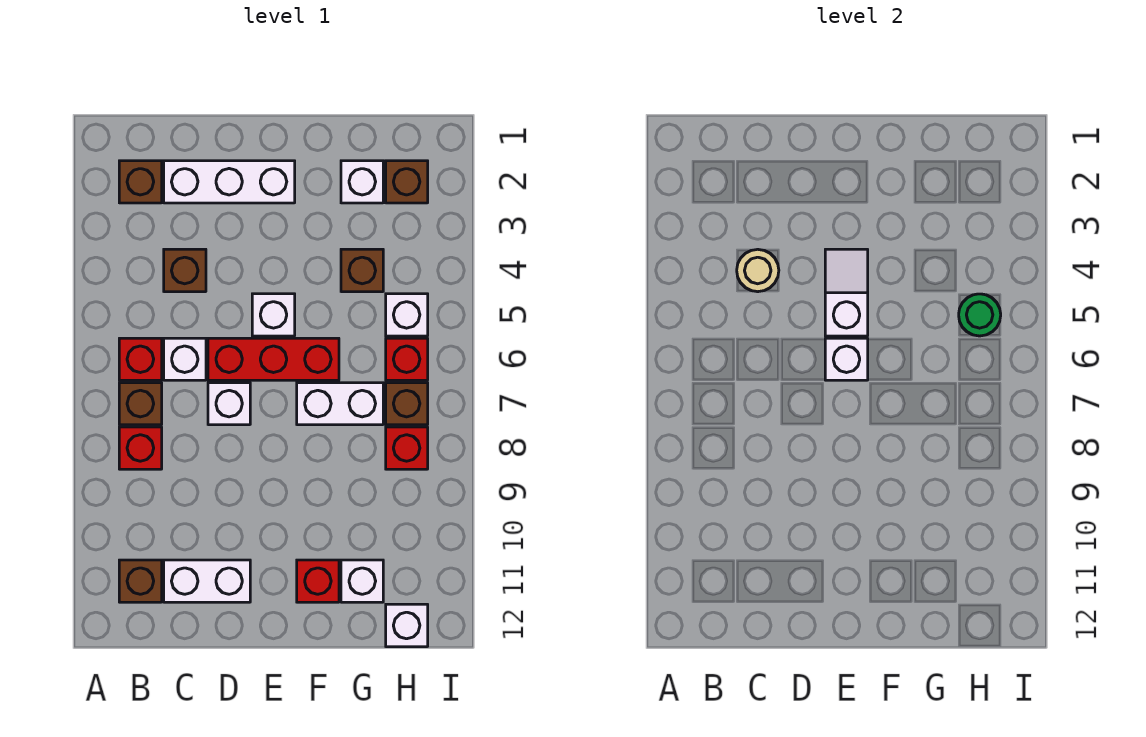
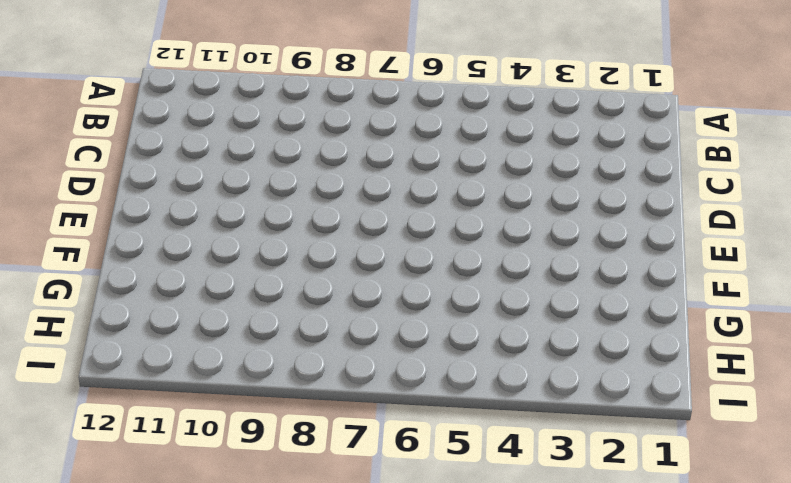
none -> brown brick B2 level 1
none -> red brick B6 level 1
none -> brown brick B7 level 1

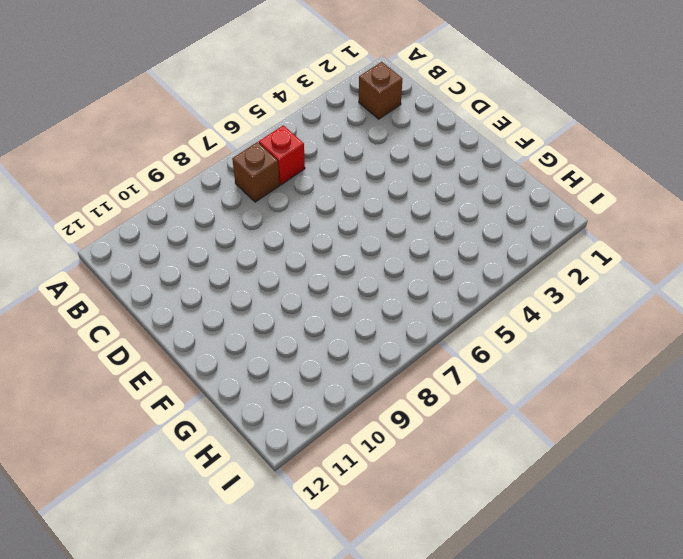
none -> red brick B8 level 1
none -> brown brick B11 level 1
none -> white brick C2:E2 level 1

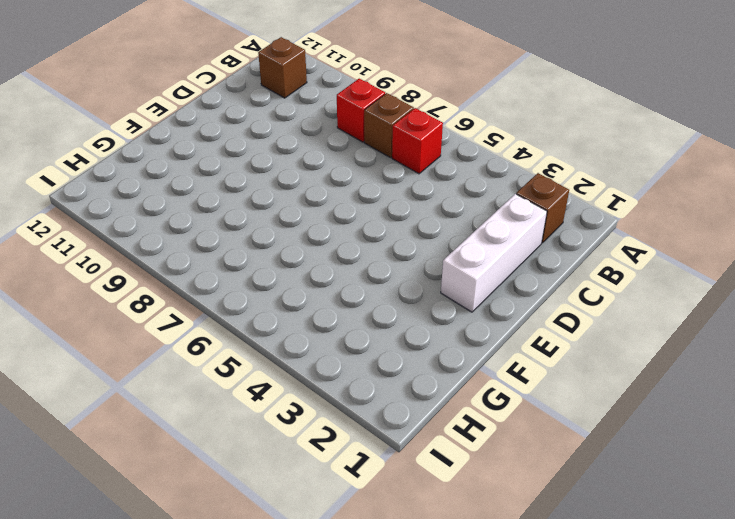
none -> brown brick C4 level 1
none -> white brick C6 level 1
none -> white brick C11:D11 level 1

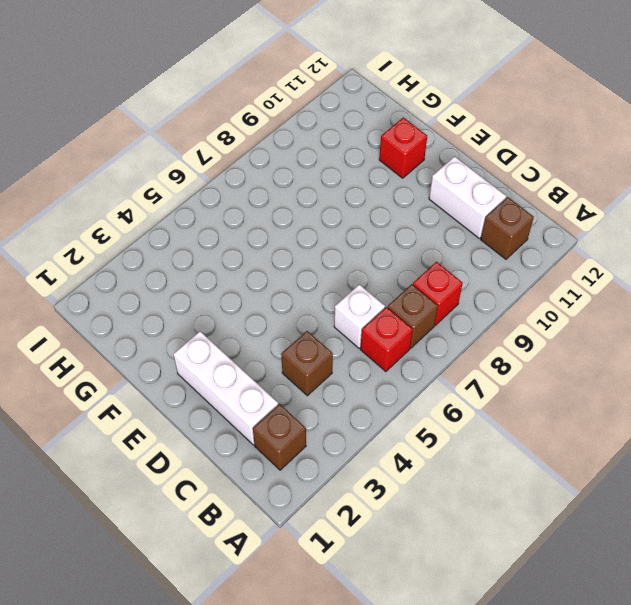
none -> red brick D6:F6 level 1
none -> white brick D7 level 1
none -> white brick E5 level 1

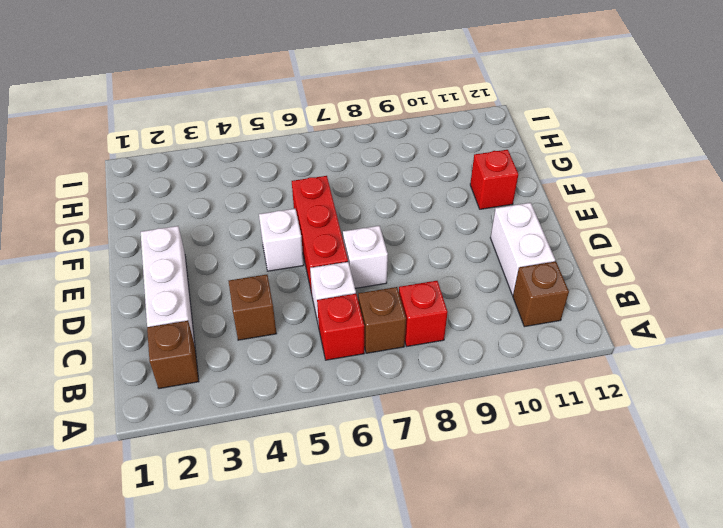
none -> white brick F7:G7 level 1
none -> white brick G2 level 1
none -> brown brick G4 level 1

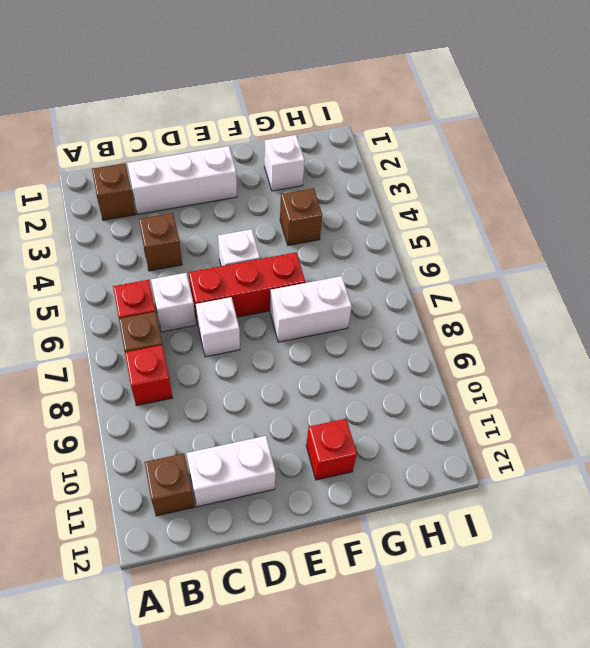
none -> white brick G11 level 1
none -> brown brick H2 level 1
none -> white brick H5 level 1

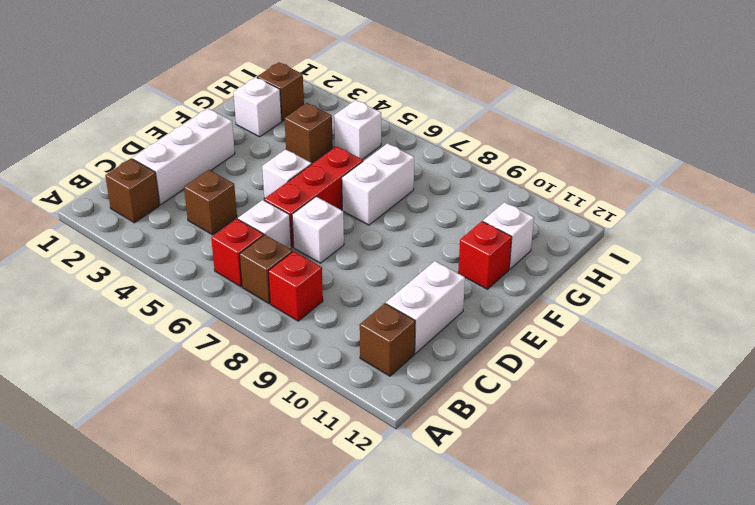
none -> red brick H6 level 1
none -> brown brick H7 level 1
none -> red brick H8 level 1

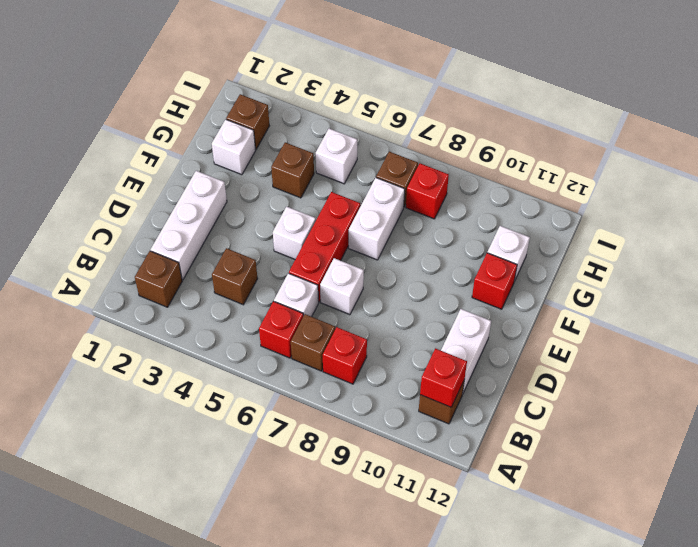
red brick B11 level 2 -> red brick H6 level 1
none -> white brick H12 level 1
none -> tan round brick C4 level 2
none -> white slope E4:E5 level 2 top 5

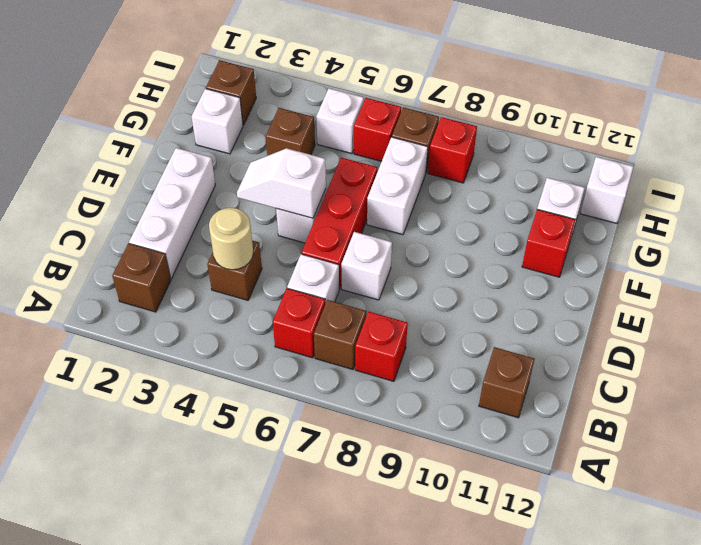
none -> white brick C11:D11 level 1
none -> white brick E6 level 2
none -> green round brick H5 level 2

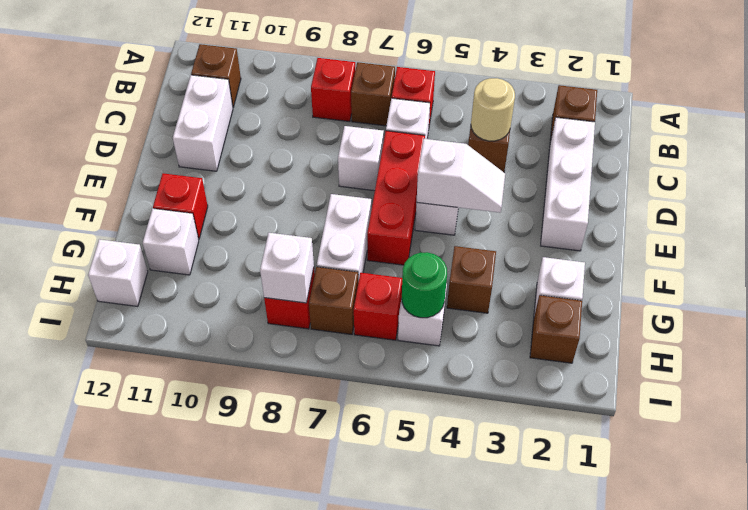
white brick H8 level 2 -> white brick E6 level 2

